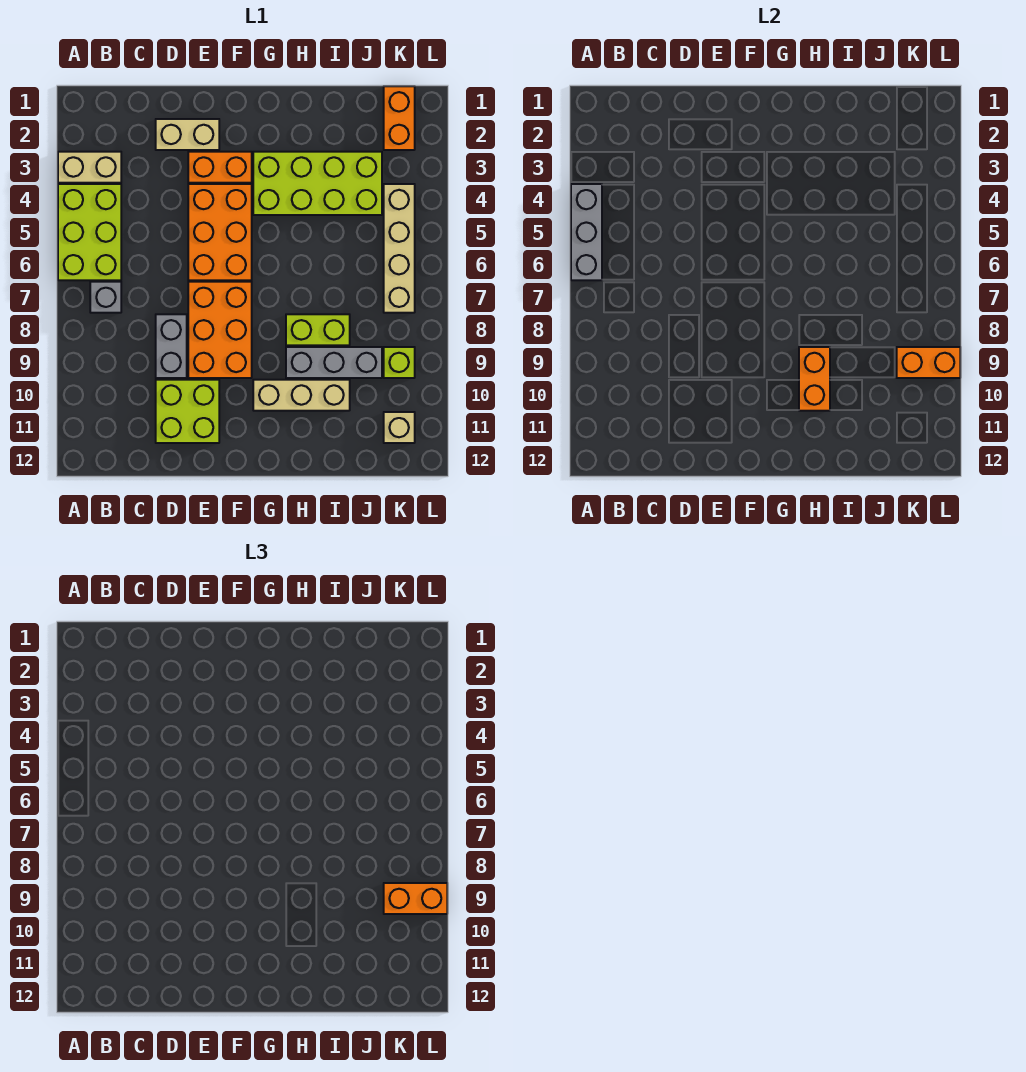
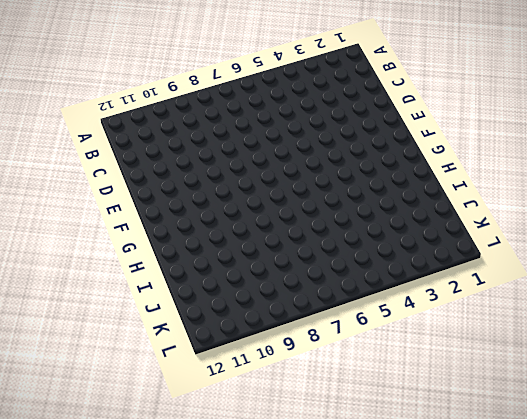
none -> tan brick A3:B3 level 1
none -> lime brick A4:B6 level 1
none -> grey brick B7 level 1

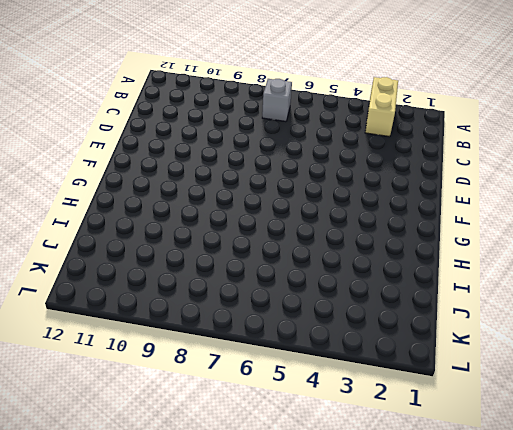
none -> lime brick A4:B6 level 1
none -> tan brick D2:E2 level 1
none -> grey brick D8:D9 level 1

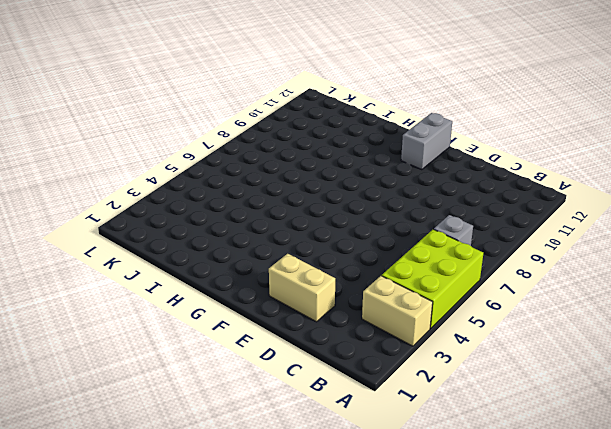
grey brick F11:F12 level 1 -> grey brick D8:D9 level 1
none -> lime brick D10:E11 level 1
none -> orange brick E3:F3 level 1
none -> orange brick E4:F6 level 1

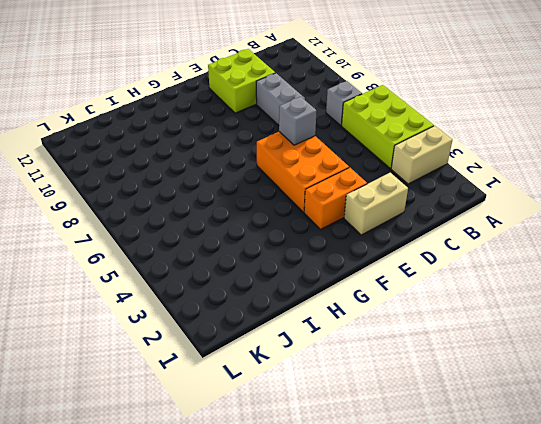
grey brick E6 level 2 -> none
none -> orange brick E7:F9 level 1
none -> lime brick G3:J4 level 1
none -> tan brick G10:I10 level 1

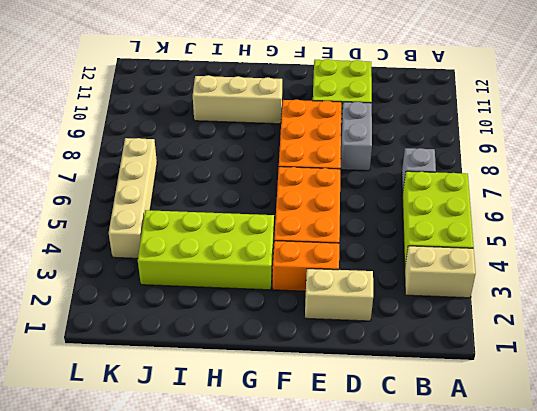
none -> lime brick H8:I8 level 1
none -> grey brick H9:J9 level 1
none -> orange brick K1:K2 level 1

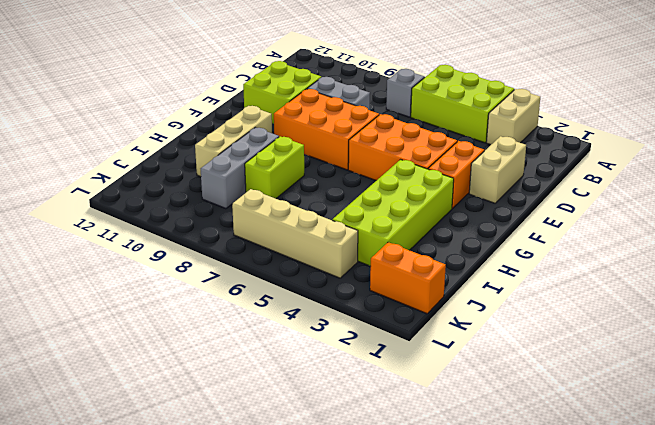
none -> lime brick K9 level 1
none -> tan brick K11 level 1
none -> grey brick A4:A6 level 2

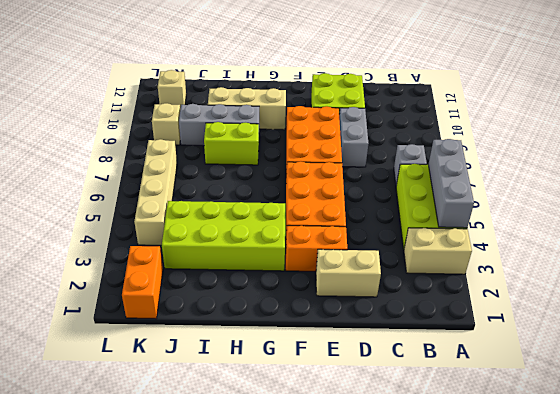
tan brick K9 level 1 -> lime brick K9 level 1
none -> orange brick H9:H10 level 2
none -> orange brick K9:L9 level 2
none -> orange brick K9:L9 level 3

